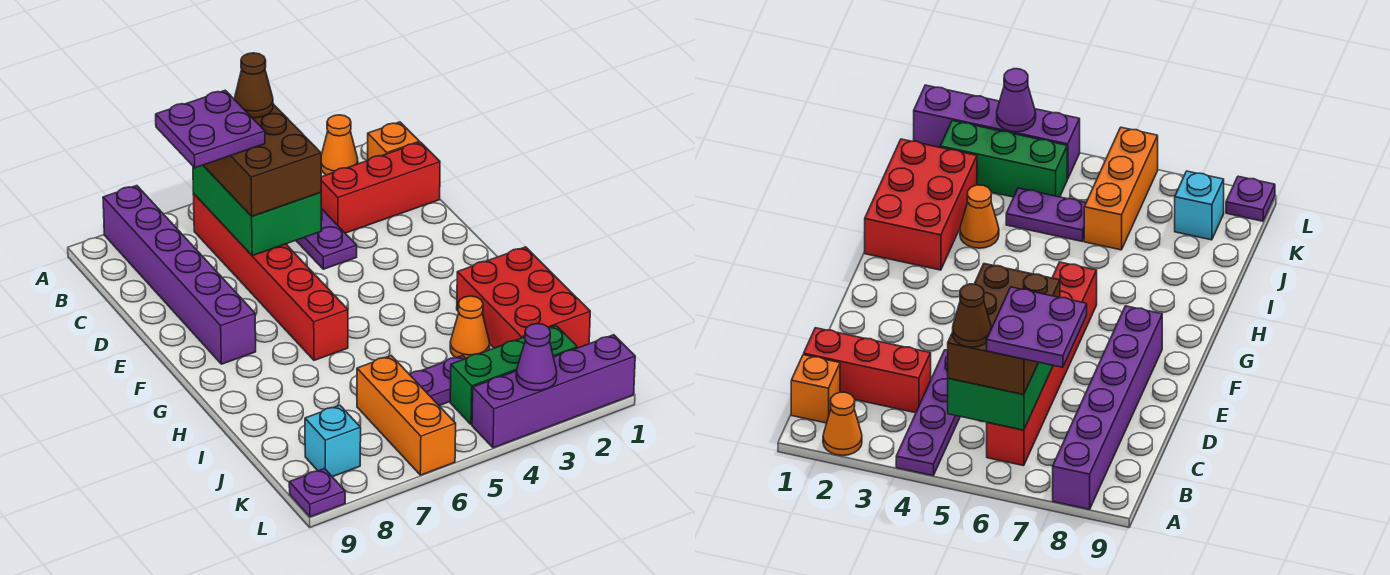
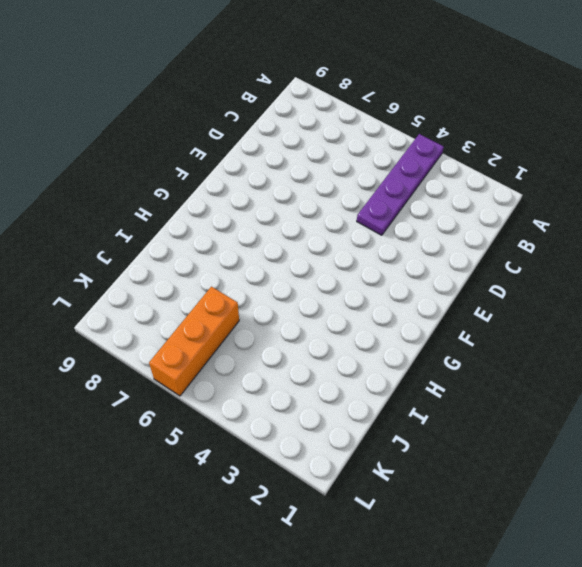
none -> orange cone A2 level 1
none -> purple brick A8:F8 level 1
none -> orange brick B1 level 1

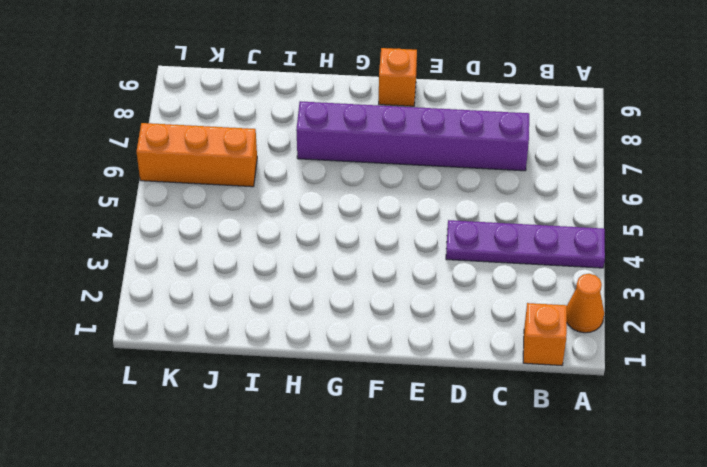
purple brick C7:H7 level 1 -> purple brick A8:F8 level 1
orange brick F9 level 1 -> none
none -> red brick B6:G6 level 1
none -> red brick C1:C3 level 1
none -> red brick H1:J2 level 1

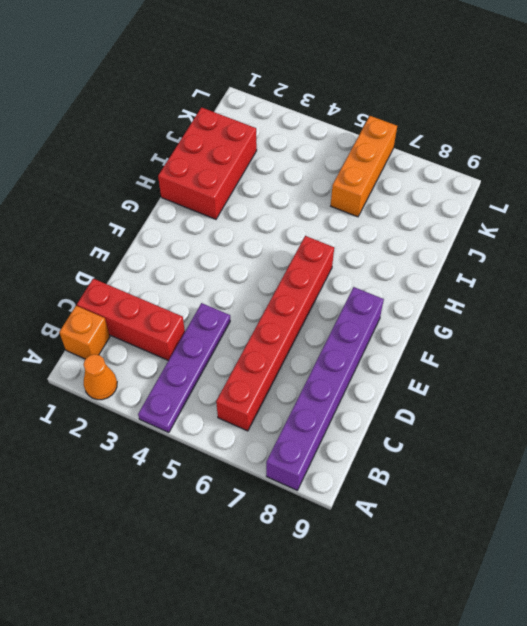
none -> orange cone I3 level 1
none -> purple plate J4:J5 level 1
none -> green brick K2:K4 level 1

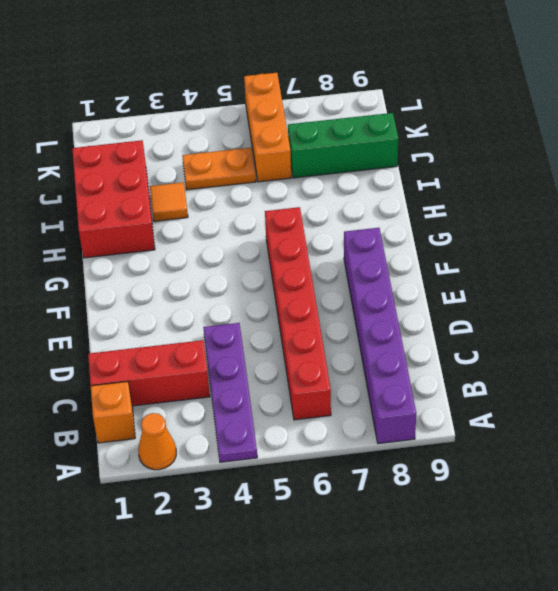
orange tile I3 level 1 -> orange cone I3 level 1
orange plate J4:J5 level 1 -> purple plate J4:J5 level 1
green brick J7:J9 level 1 -> green brick K2:K4 level 1
none -> cyan brick K8 level 1
none -> purple brick L1:L4 level 1
none -> purple plate L9 level 1

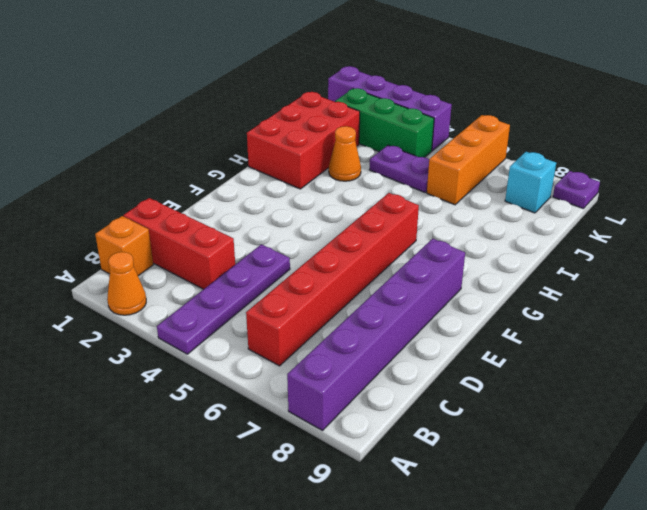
none -> green brick B5:D6 level 2
none -> purple cone L3 level 2
none -> brown brick B5:D6 level 3

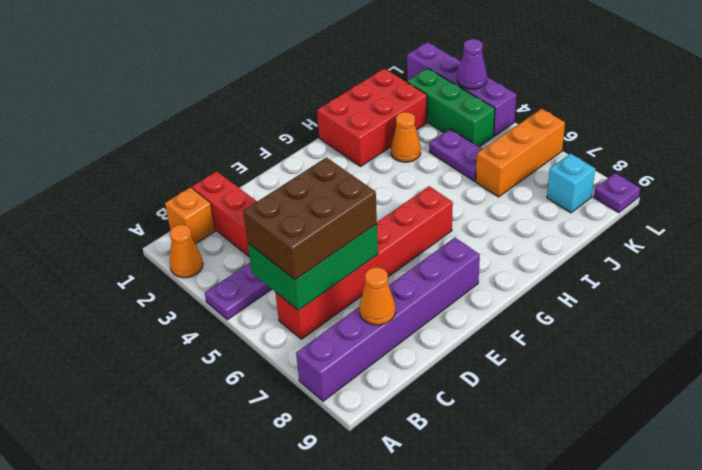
orange cone C8 level 2 -> none
none -> brown cone B5 level 4
none -> purple plate B6:C7 level 4

